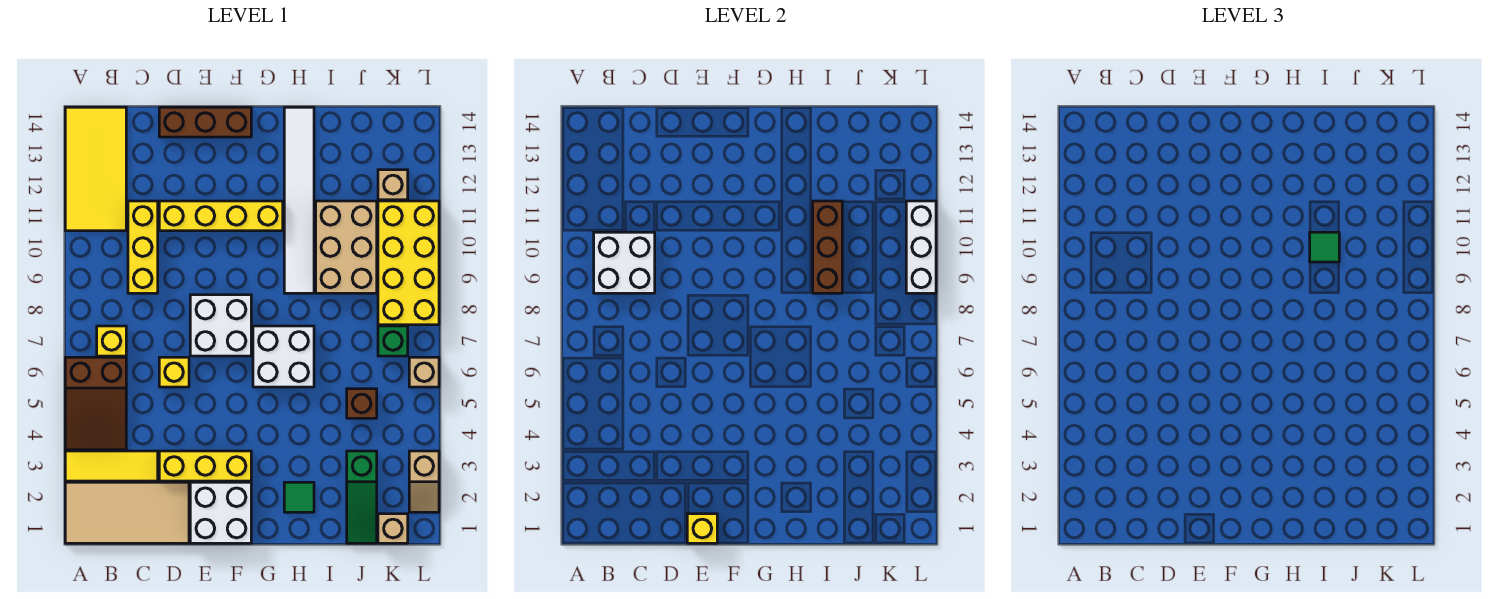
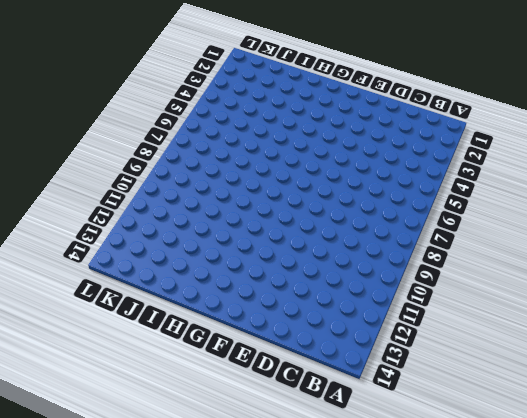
none -> tan tile A1:D2 level 1
none -> yellow tile A3:C3 level 1
none -> brown slope A4:B6 level 1 top 6

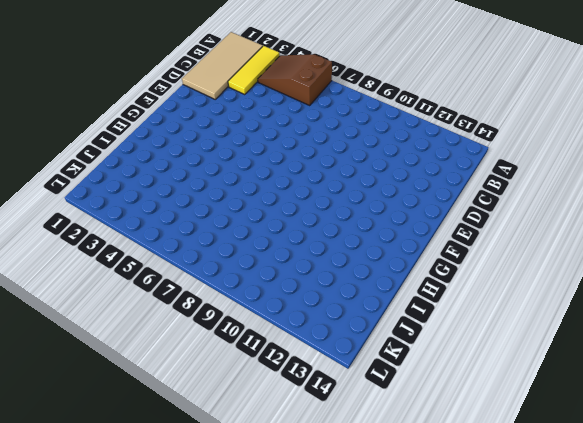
none -> yellow tile A11:B14 level 1
none -> yellow brick B7 level 1
none -> yellow brick C9:C11 level 1

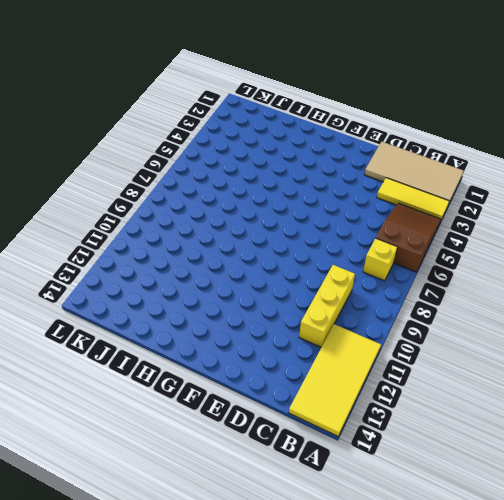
none -> yellow brick D3:F3 level 1
none -> yellow brick D6 level 1
none -> yellow brick D11:G11 level 1

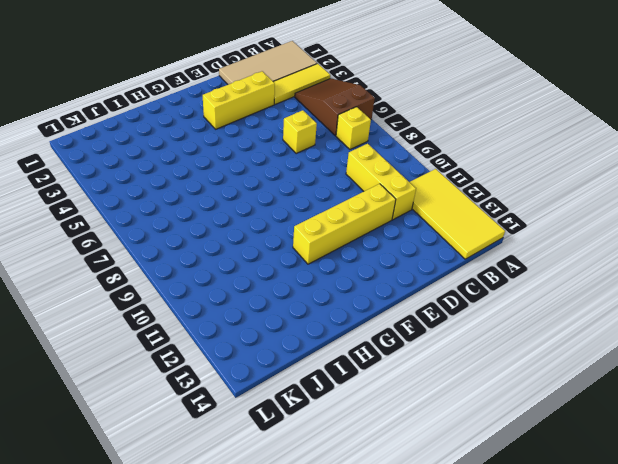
none -> brown brick D14:F14 level 1
none -> white brick E1:F2 level 1
none -> white brick E7:F8 level 1

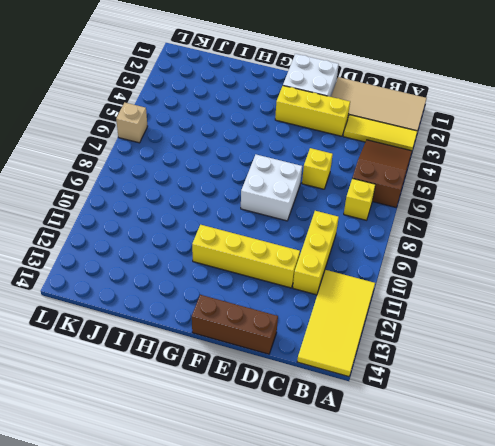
none -> white brick G6:H7 level 1
none -> green tile H2 level 1
none -> white tile H9:H14 level 1

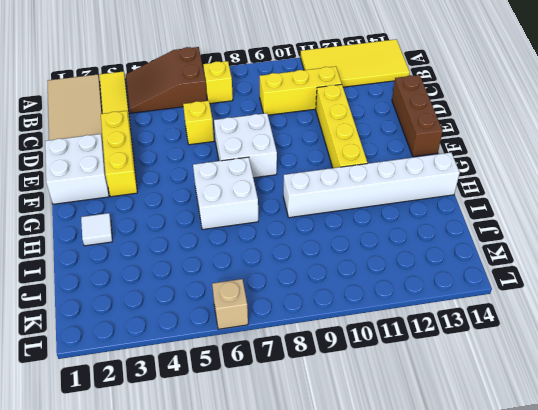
white tile H2 level 1 -> green tile H2 level 1
white brick H9:H14 level 1 -> white tile H9:H14 level 1
none -> tan brick I9:J11 level 1
none -> green slope J1:J3 level 1 top 3
none -> brown brick J5 level 1

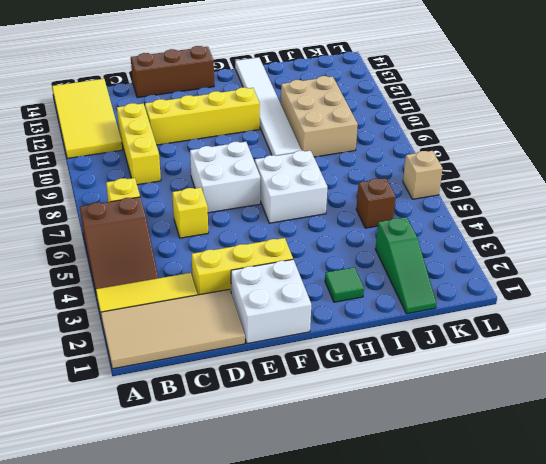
none -> tan brick K1 level 1
none -> green brick K7 level 1
none -> yellow brick K8:L11 level 1

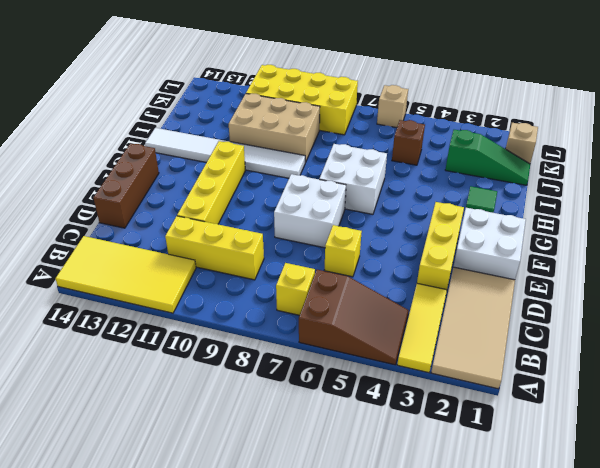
none -> green brick K7 level 1
none -> tan brick K12 level 1
none -> tan slope L2:L3 level 1 top 3

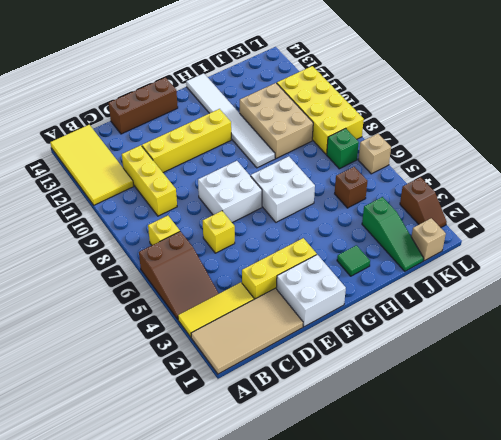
brown slope L2:L3 level 1 top 3 -> tan slope L2:L3 level 1 top 3
none -> tan brick K12 level 1
none -> white brick B9:C10 level 2
none -> yellow brick E1 level 2

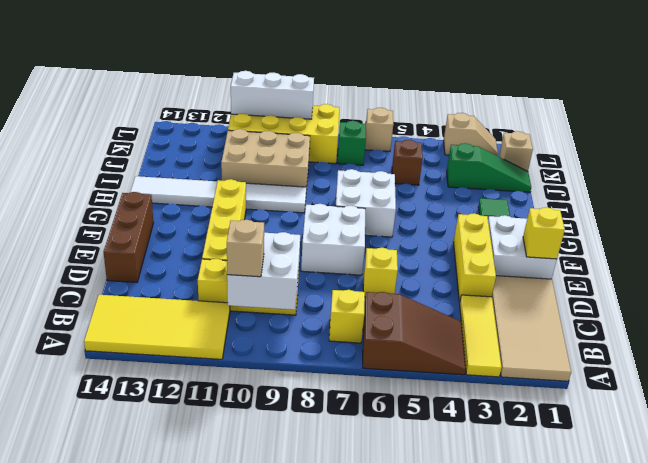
tan brick B10 level 3 -> tan brick K12 level 1
none -> brown brick I9:I11 level 2
none -> green tile I10 level 3

